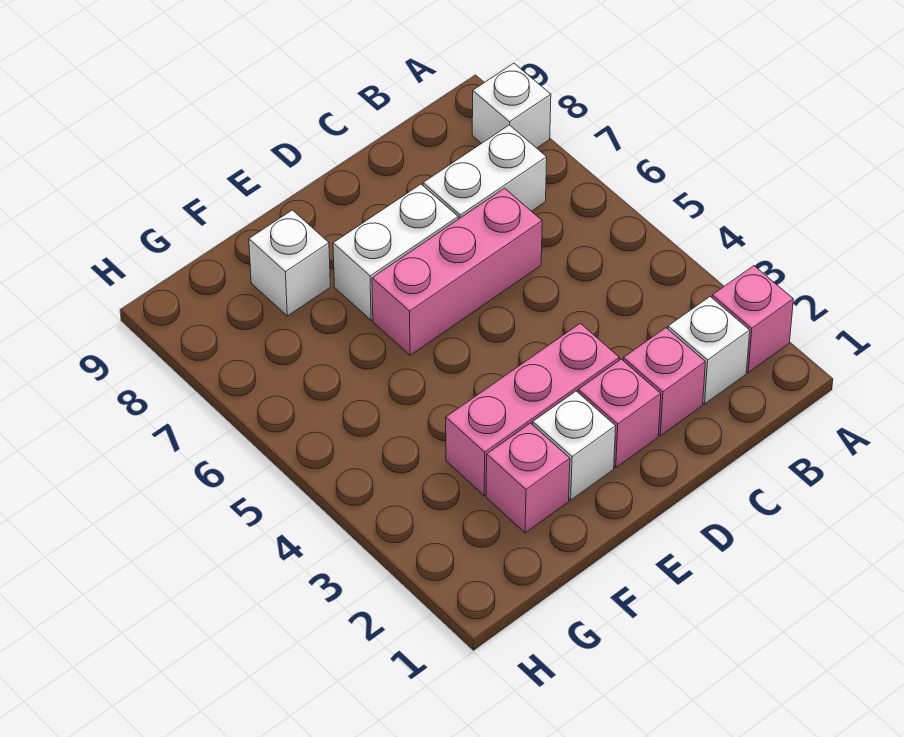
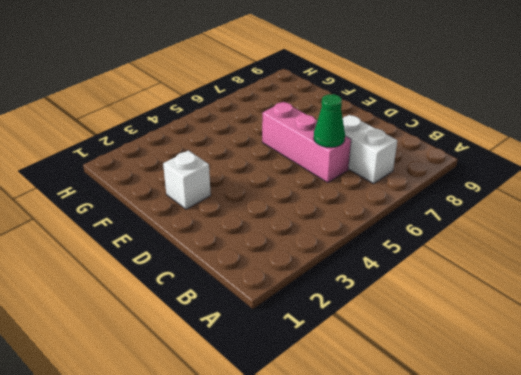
green cone C6 level 2 -> none
none -> pink brick A2 level 1
none -> white brick A8 level 1
none -> white brick B2 level 1

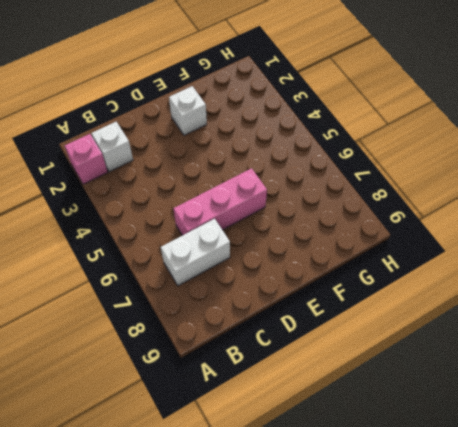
none -> white brick A8 level 1
none -> pink brick C2 level 1
none -> pink brick D2 level 1

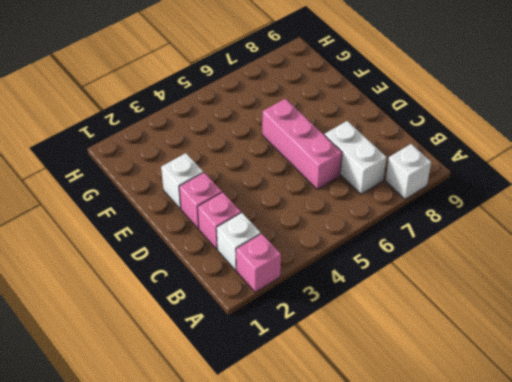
none -> pink brick D3:F3 level 1
none -> white brick D7:E7 level 1
none -> pink brick F2 level 1

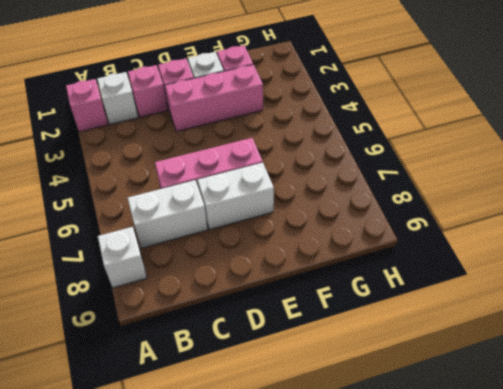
none -> white brick F8 level 1

